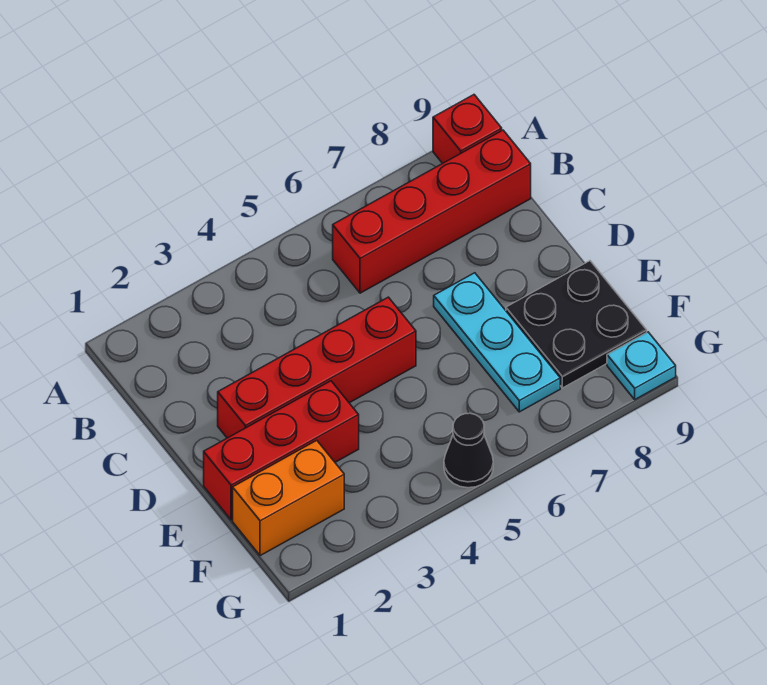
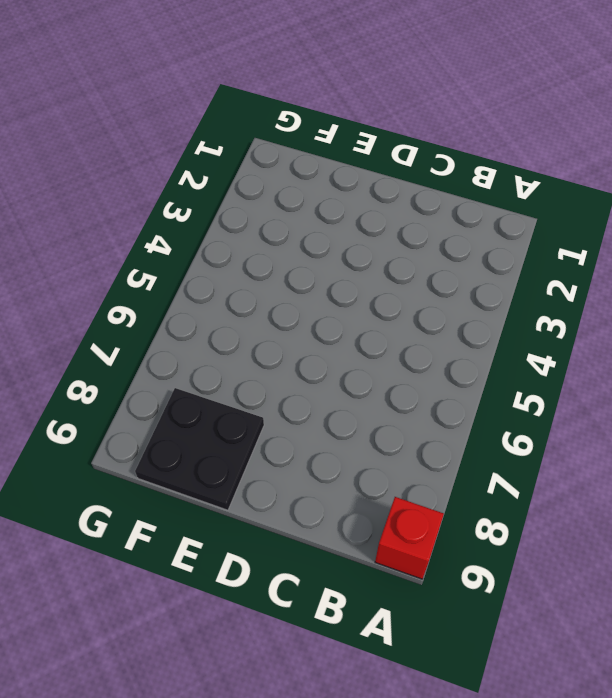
none -> red brick B6:B9 level 1
none -> red brick D2:D5 level 1

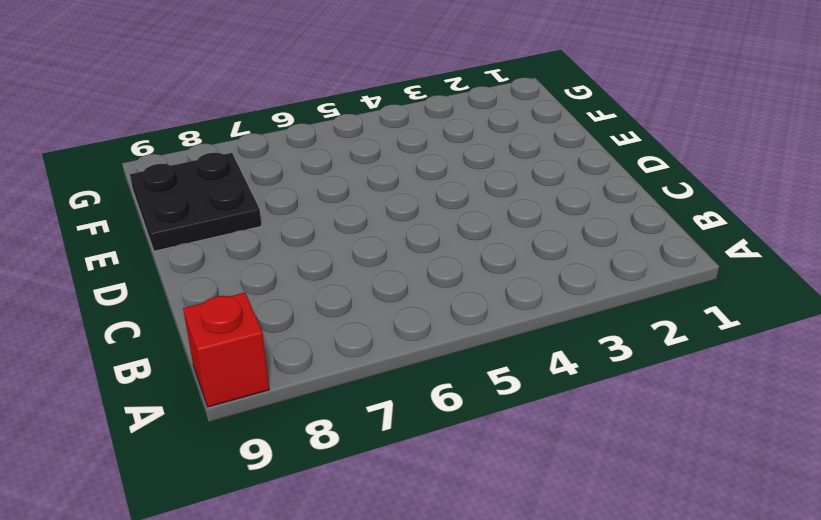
none -> red brick B6:B9 level 1
none -> red brick D2:D5 level 1

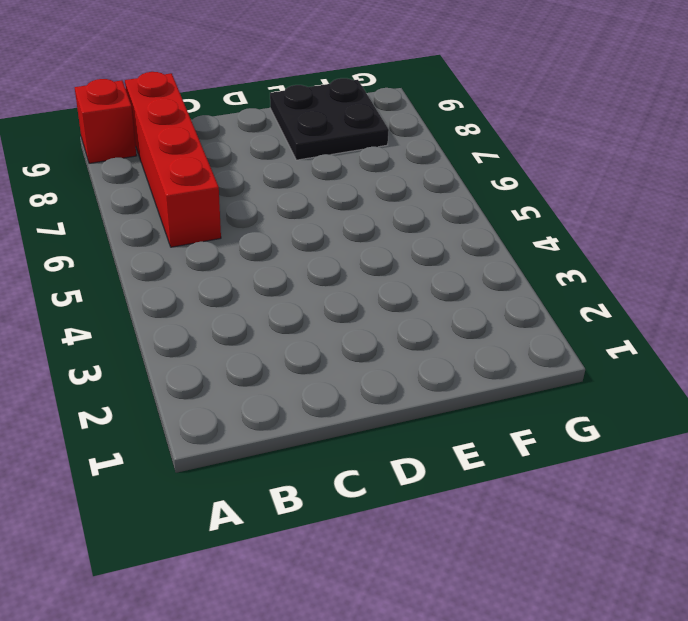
none -> red brick D2:D5 level 1
none -> cyan plate D7:F7 level 1

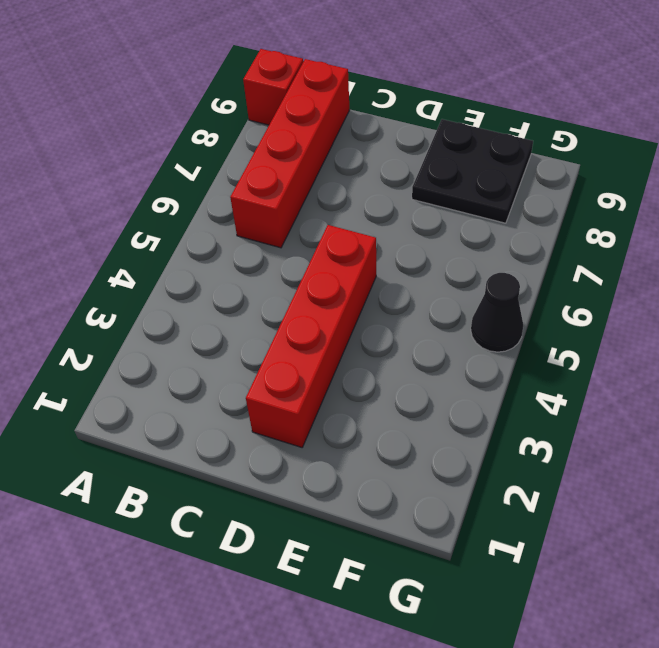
none -> cyan plate D7:F7 level 1
none -> red brick E1:E3 level 1

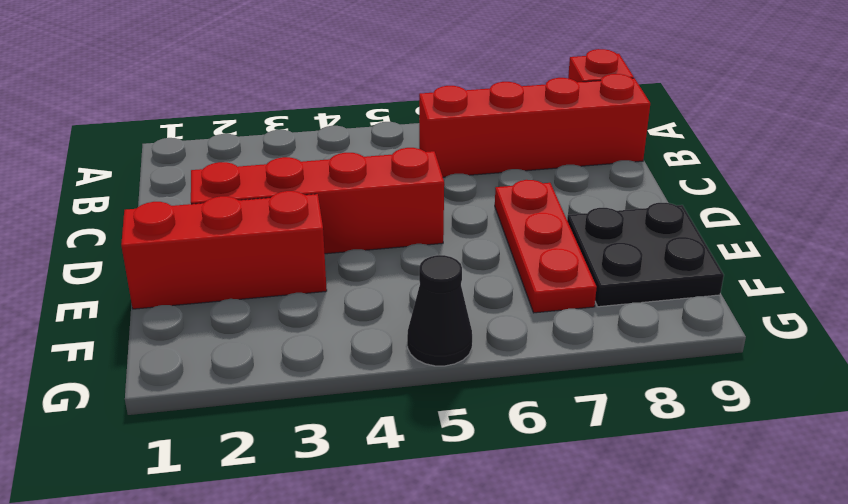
red plate D7:F7 level 1 -> cyan plate D7:F7 level 1
none -> orange brick F1:F2 level 1
none -> cyan plate G9 level 1

